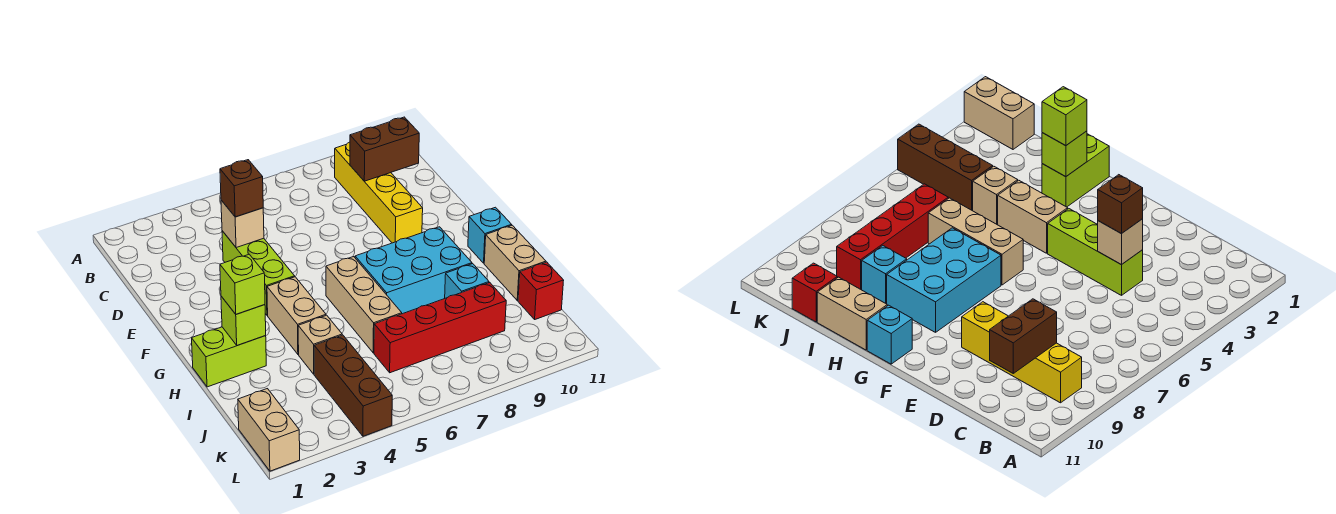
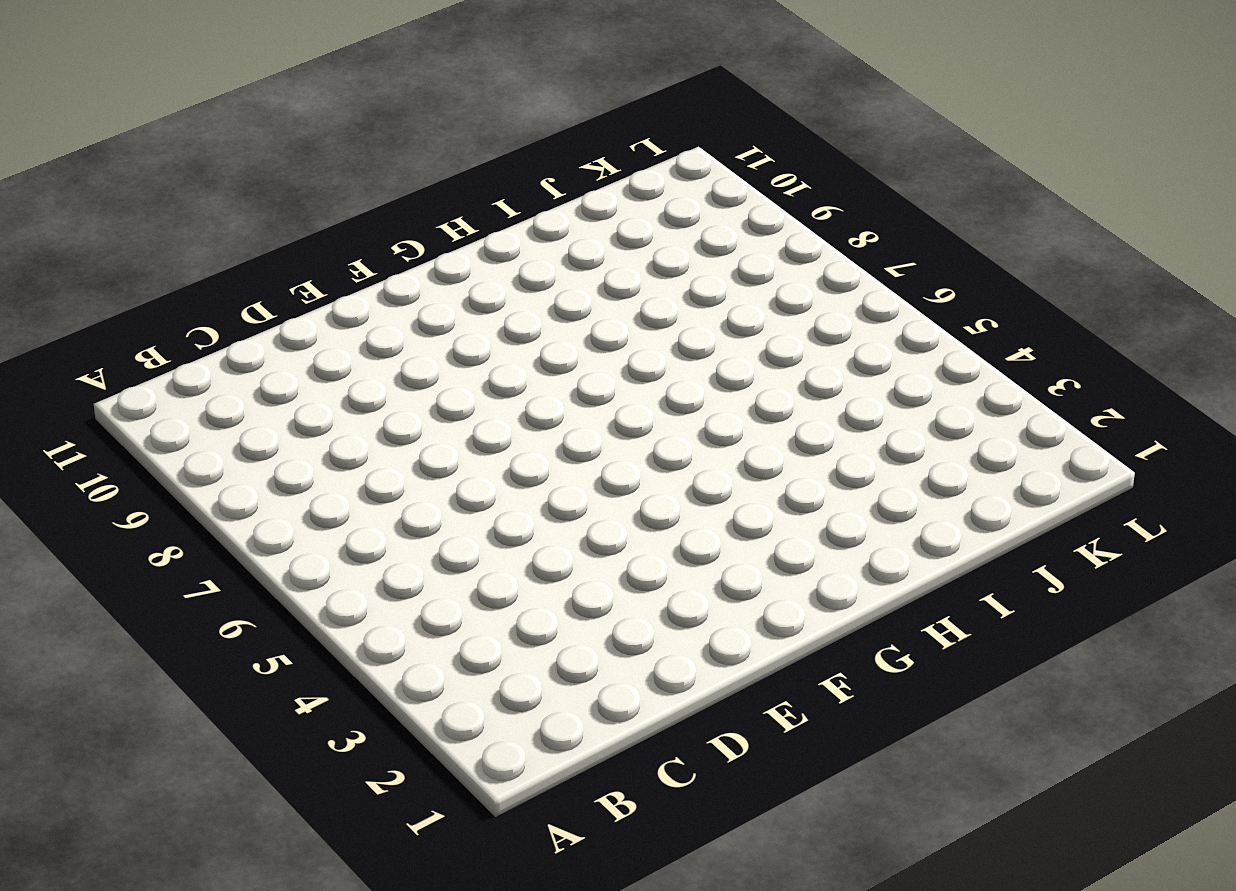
none -> yellow brick B9:E9 level 1
none -> lime brick D4:F4 level 1
none -> tan brick G4:H4 level 1

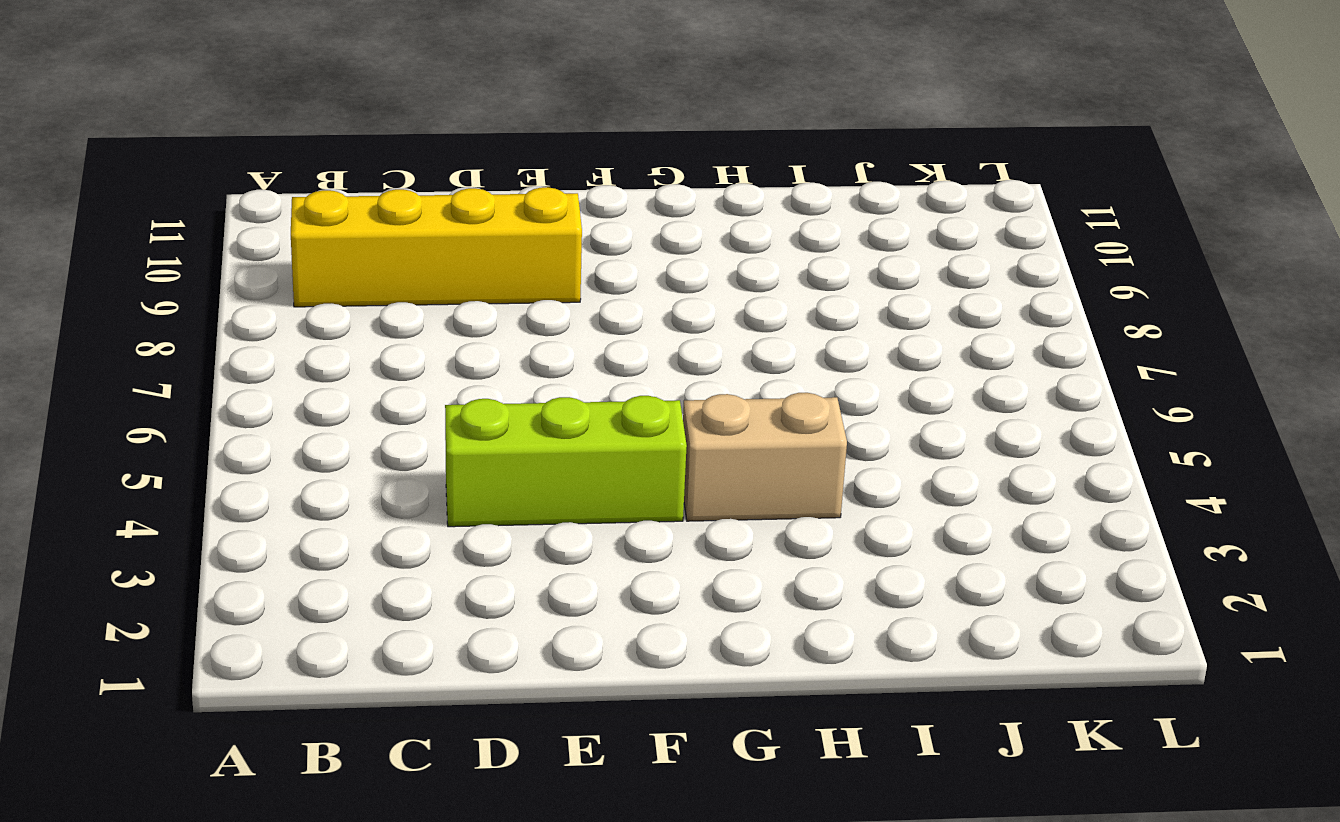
none -> tan brick G6:I6 level 1
none -> cyan brick G7:H9 level 1
none -> cyan brick G11 level 1

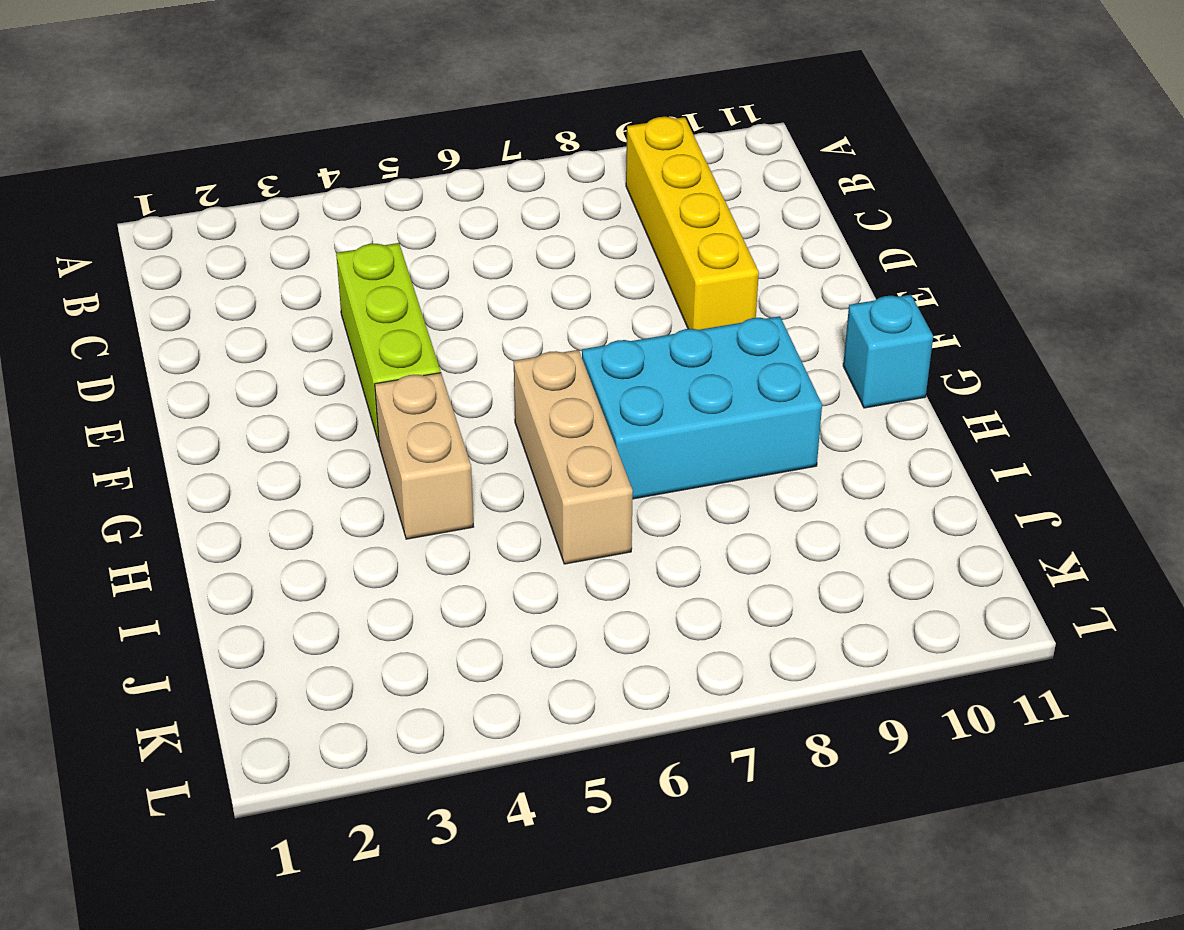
none -> lime brick H1:H2 level 1
none -> tan brick H11:I11 level 1
none -> tan brick I4 level 1

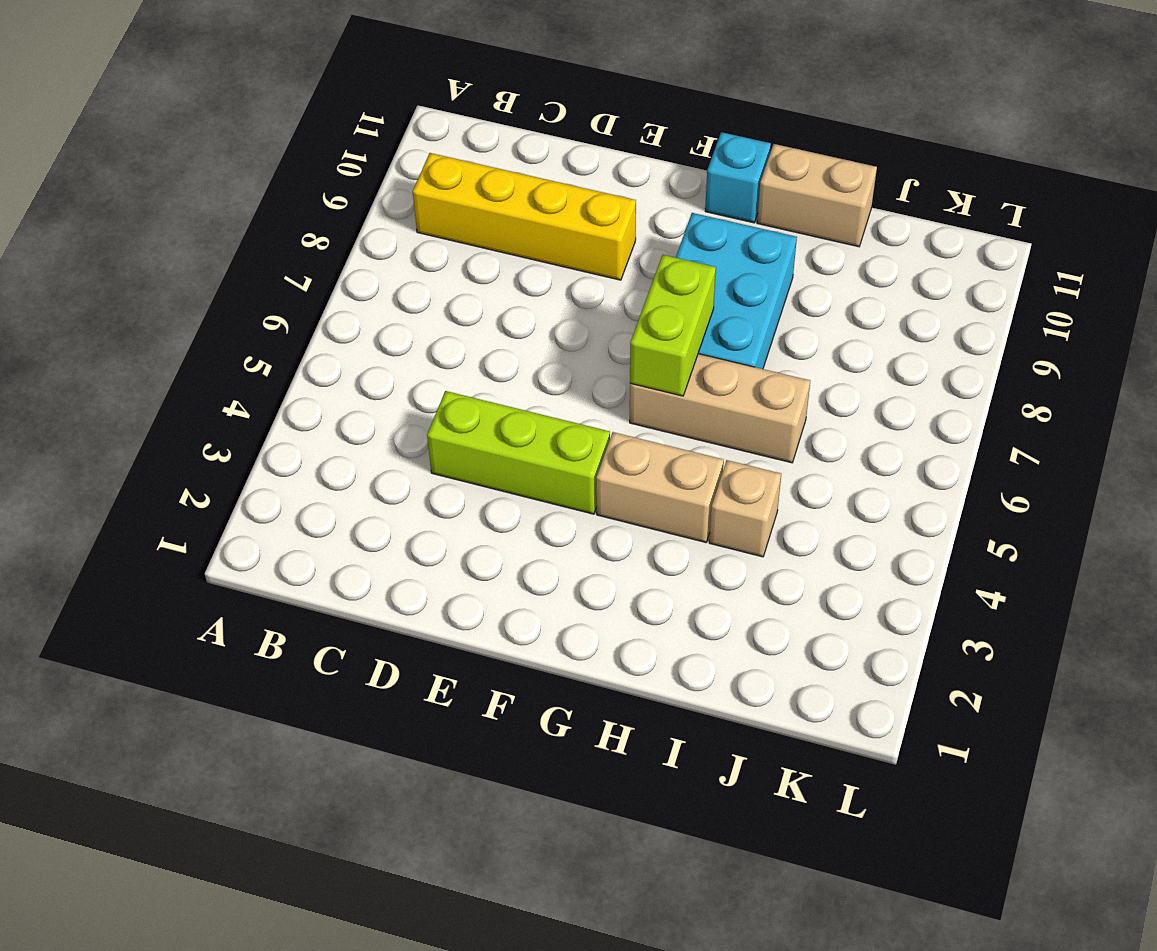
lime brick G6:G7 level 2 -> lime brick H1:H2 level 1
none -> cyan brick I9 level 1
none -> brown brick J4:L4 level 1
none -> red brick J6:J9 level 1

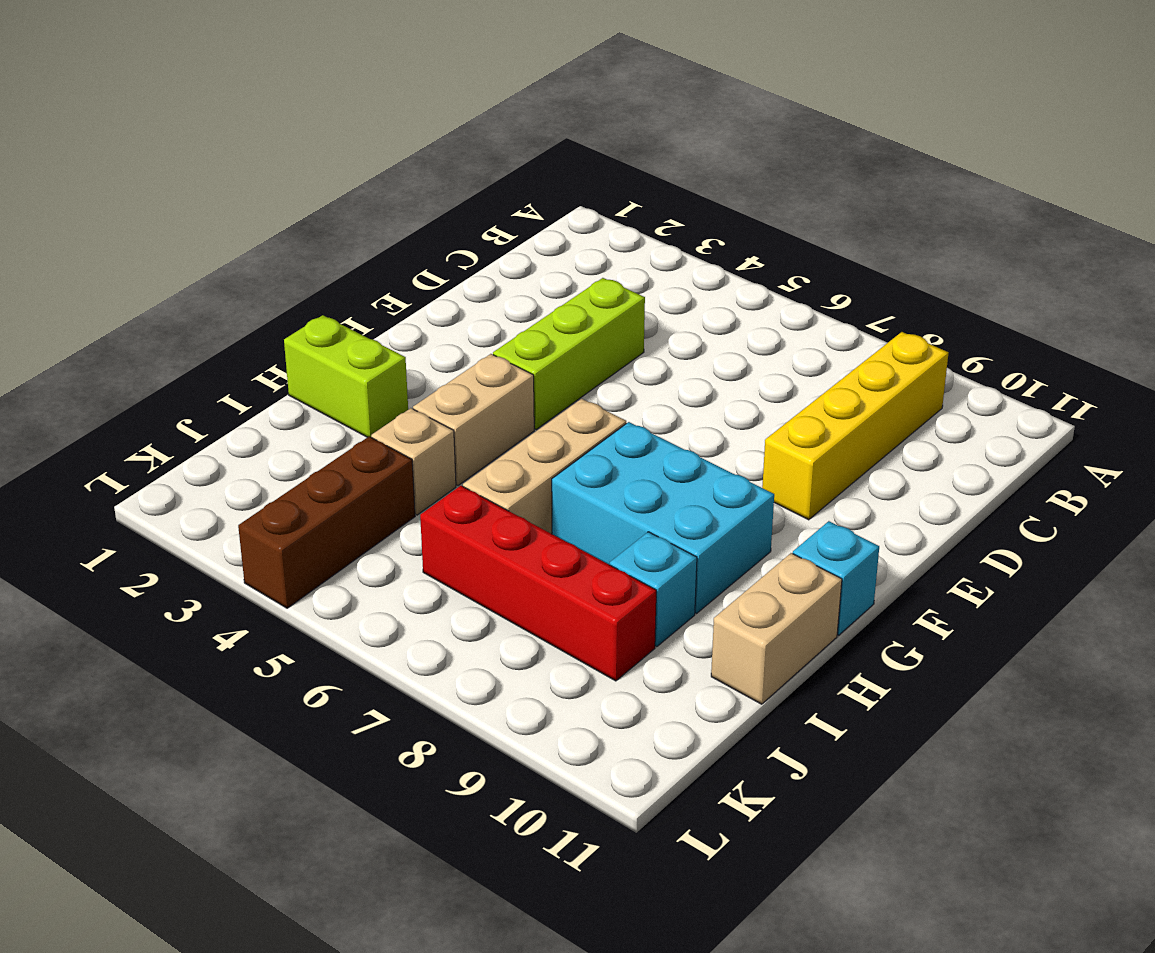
none -> red brick J11 level 1
none -> tan brick K1:L1 level 1
none -> brown brick C9:C10 level 2

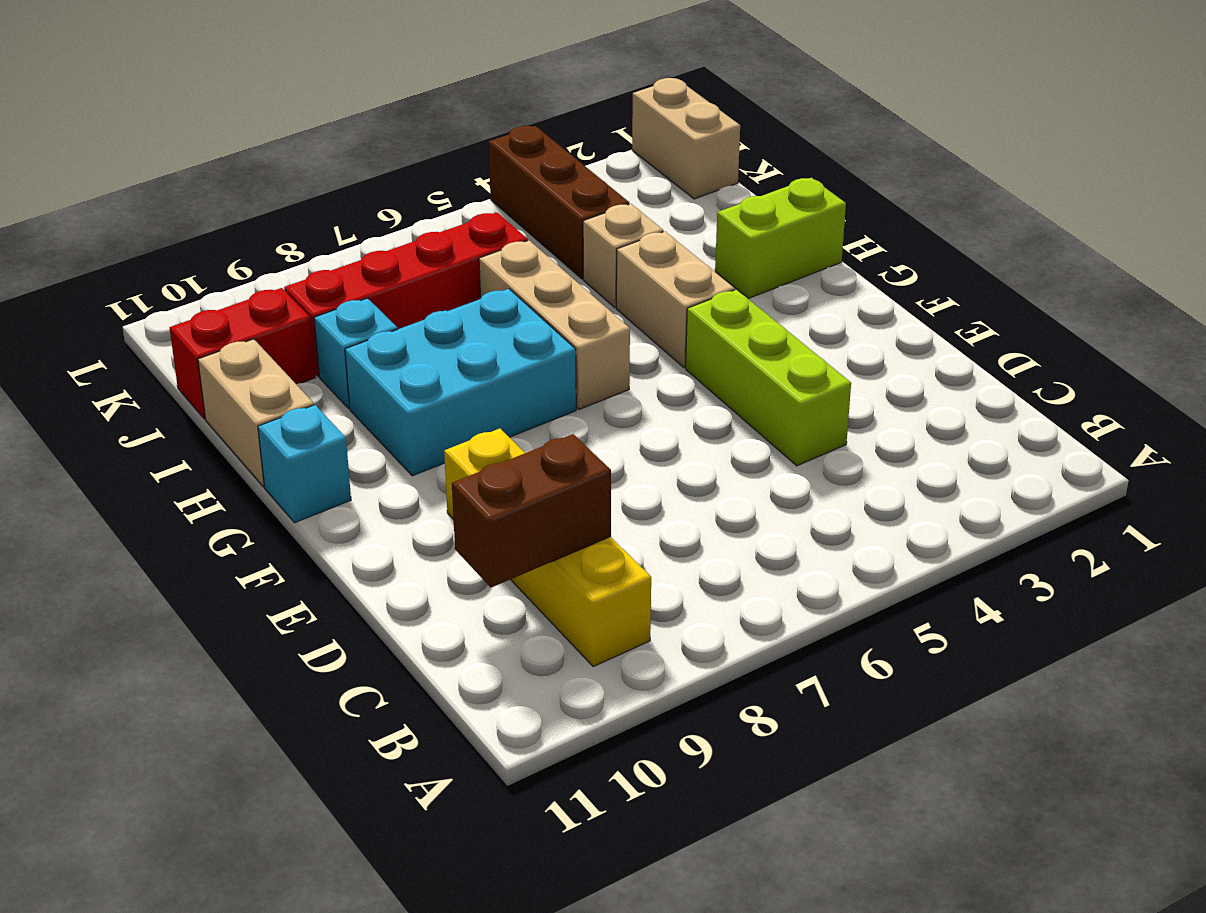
red brick J10:J11 level 1 -> red brick J11 level 1
none -> tan brick D4 level 2
none -> lime brick H2 level 2
none -> brown brick D4 level 3

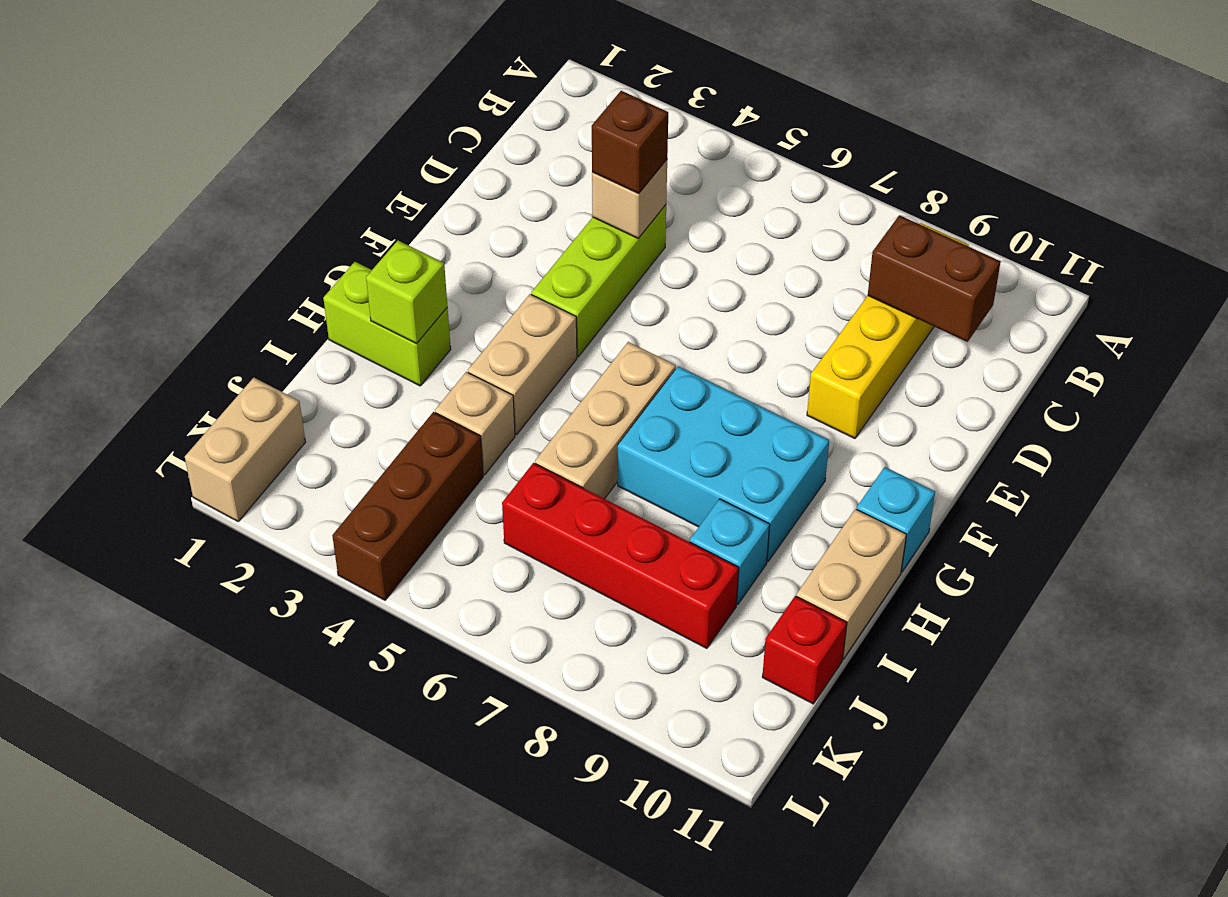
none -> lime brick H2 level 3

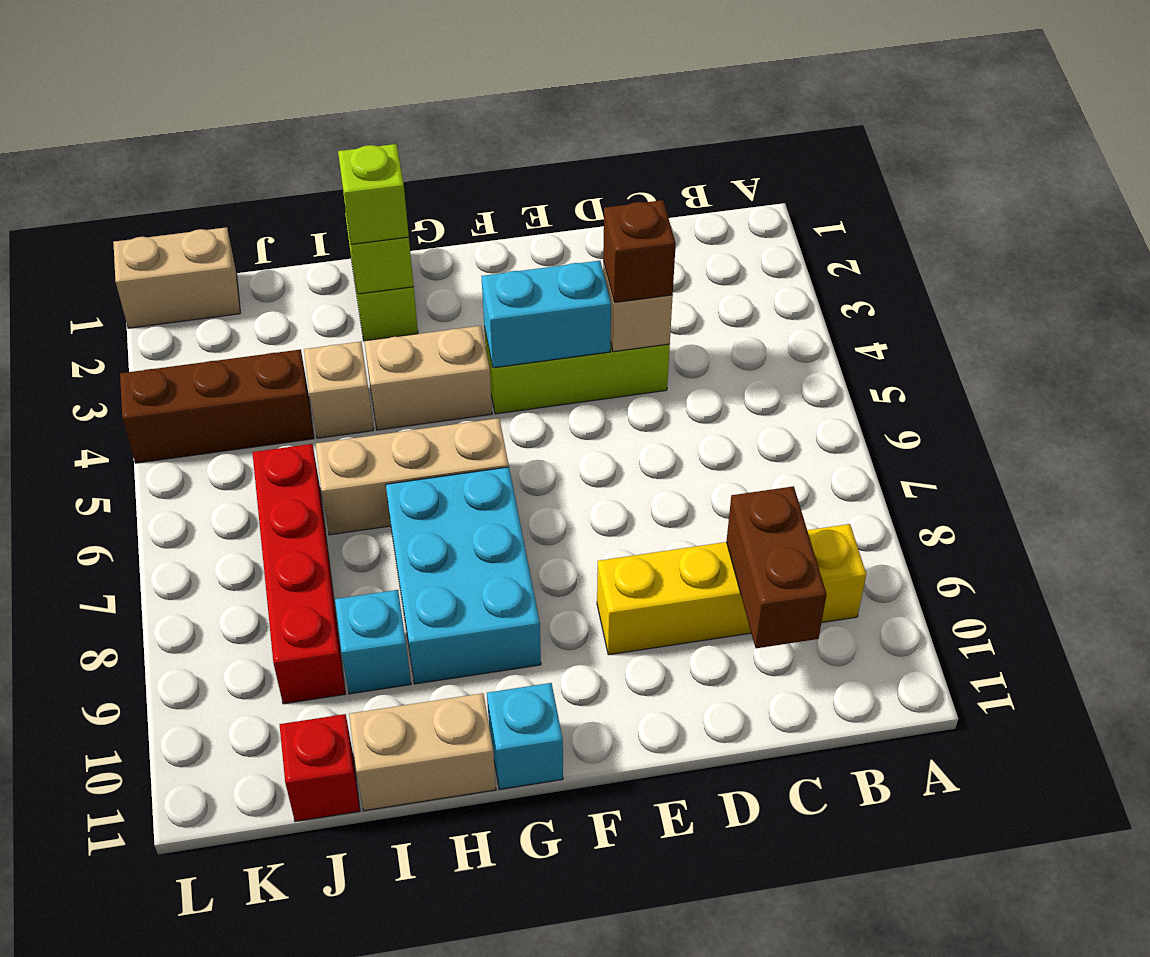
cyan brick E4:F4 level 2 -> none

